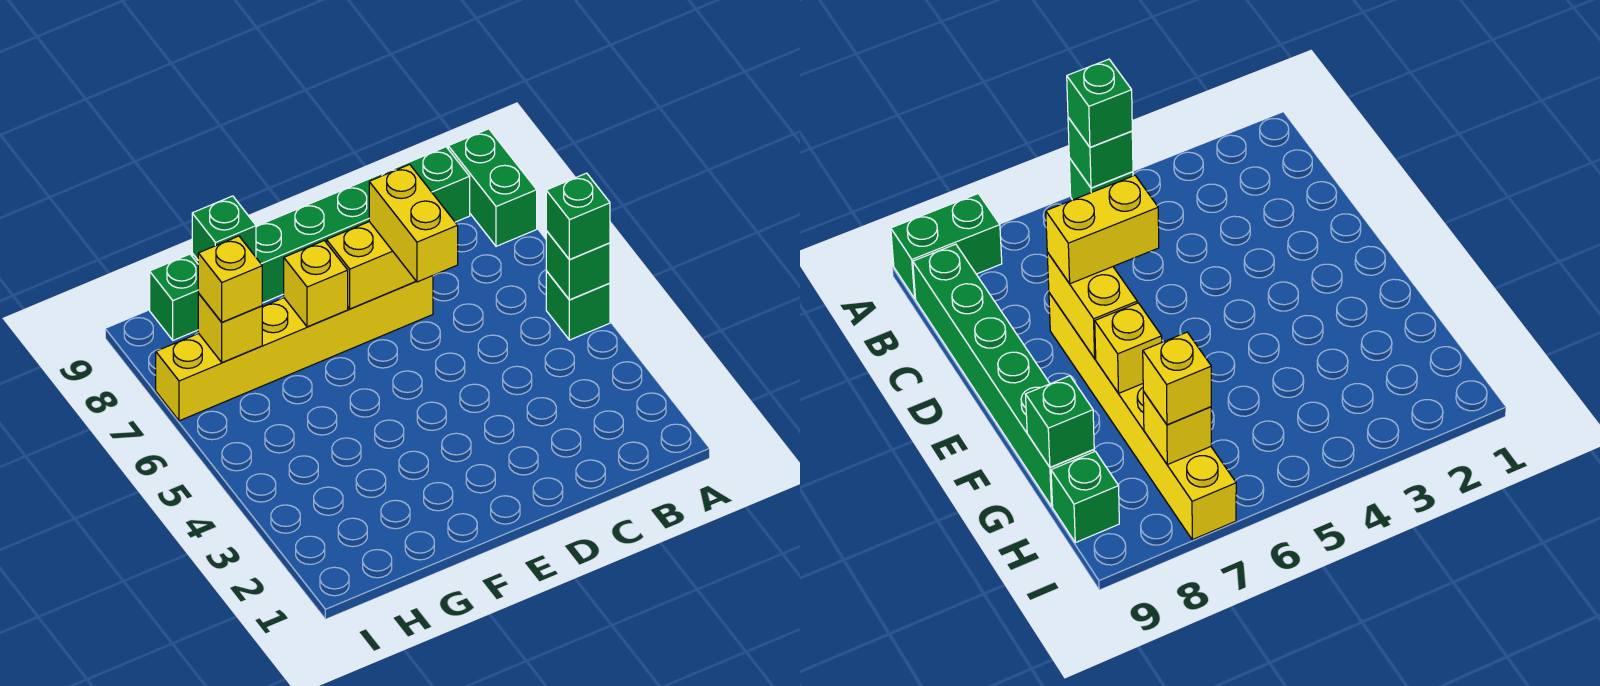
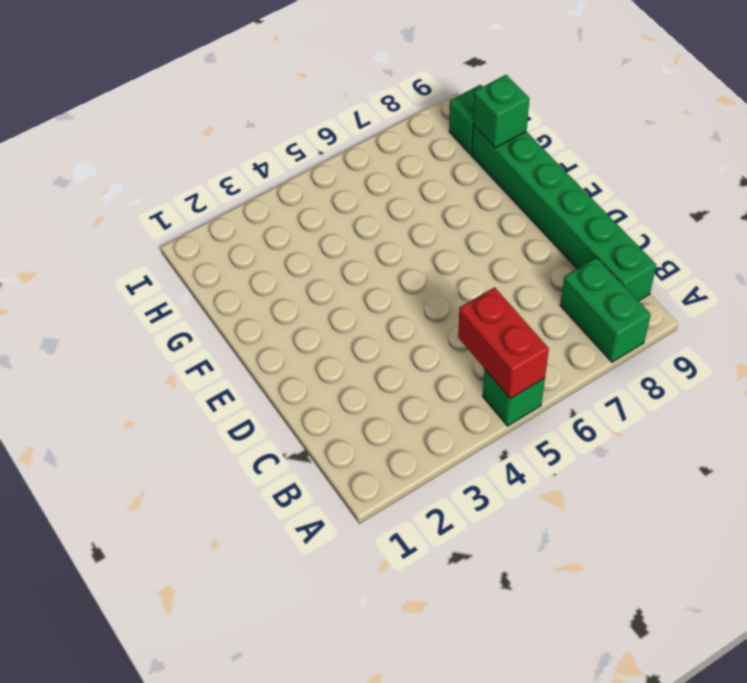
red brick A5:B5 level 2 -> green brick A5 level 2
green brick A8:B8 level 1 -> green brick A8:A9 level 1
none -> yellow brick D7:I7 level 1
none -> yellow brick D7:E7 level 2
none -> yellow brick F7 level 2

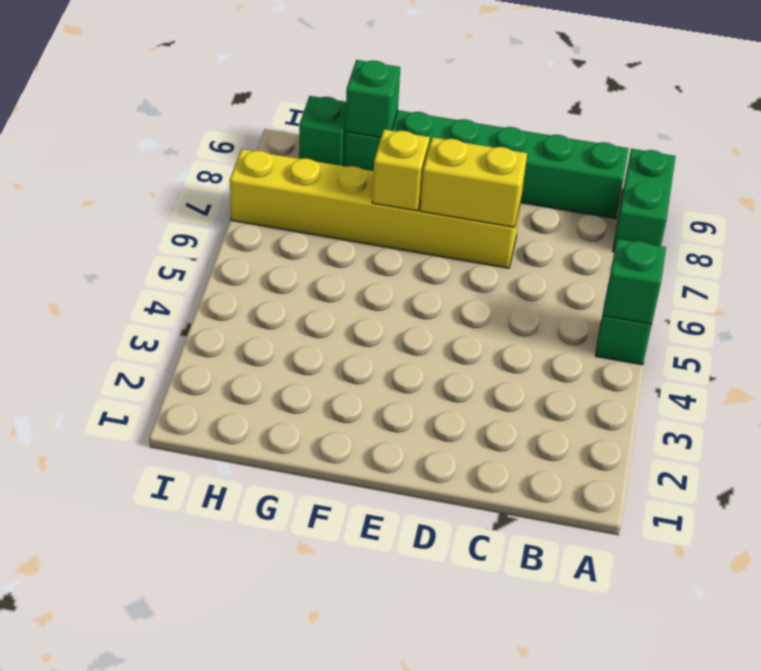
none -> yellow brick H7 level 2
none -> green brick A5 level 3
none -> yellow brick D6:D7 level 3

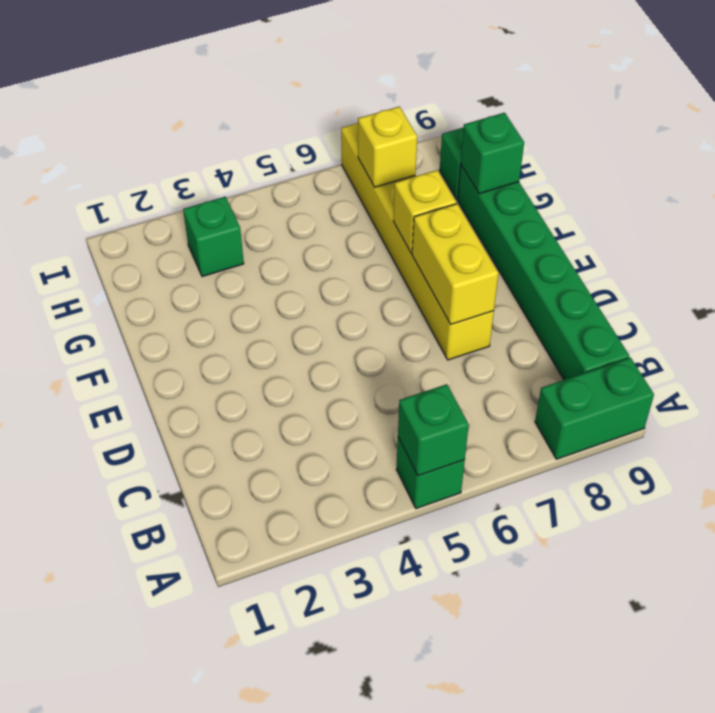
green brick H3 level 1 -> green brick A5 level 3
none -> yellow brick D6:D7 level 3
none -> yellow brick H7 level 3

